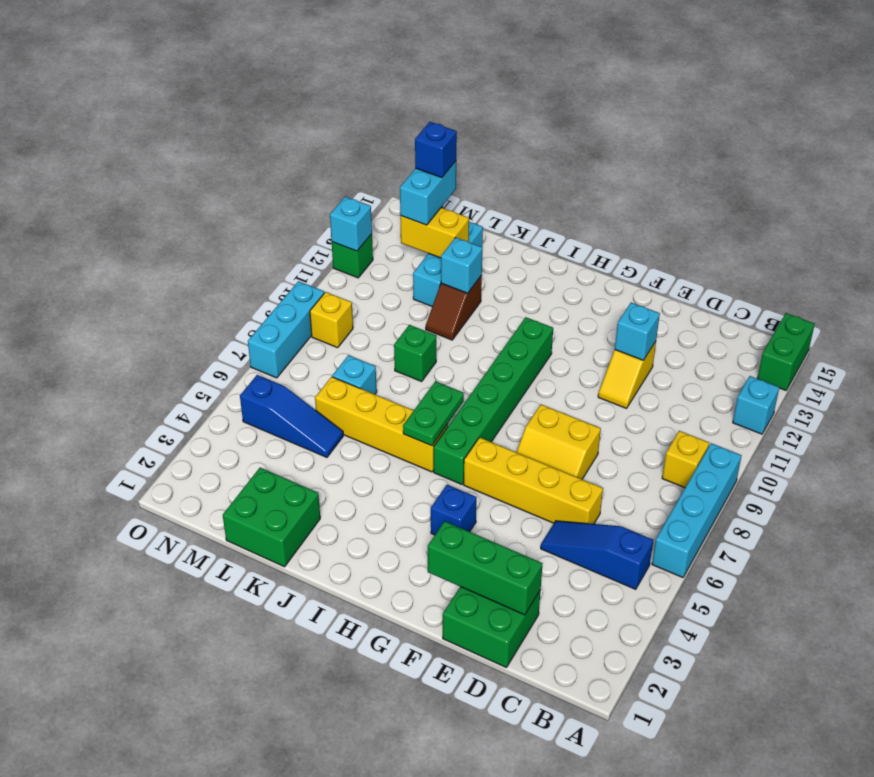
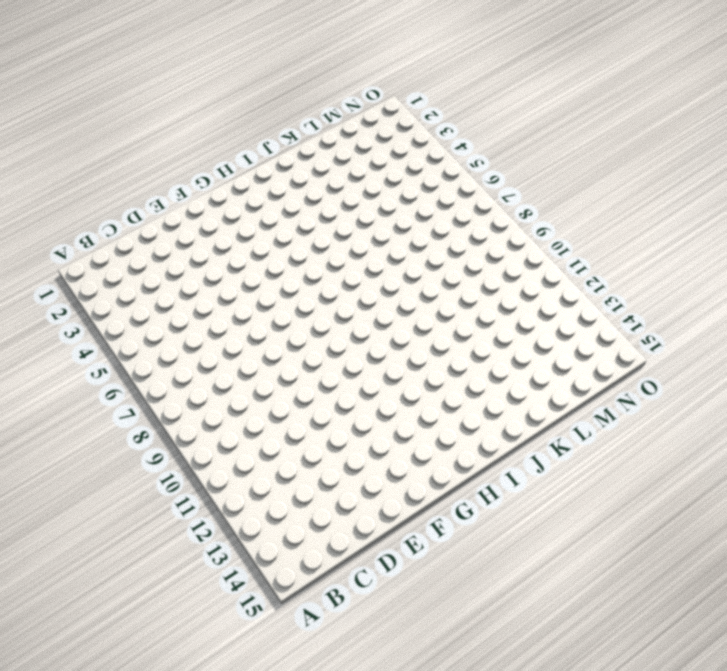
none -> cyan brick A6:A9 level 1
none -> cyan brick A12 level 1
none -> green brick A14:A15 level 1

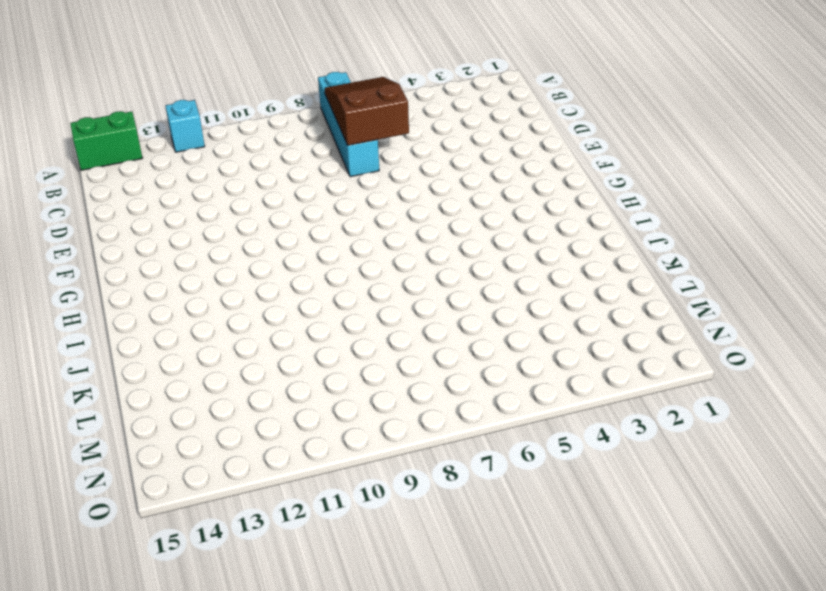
cyan brick A7:D7 level 1 -> cyan brick A6:A9 level 1
brown slope B6:D7 level 2 top D -> none
none -> blue slope B5:D5 level 1 top B
none -> yellow brick B9 level 1
none -> green brick D1:E2 level 1

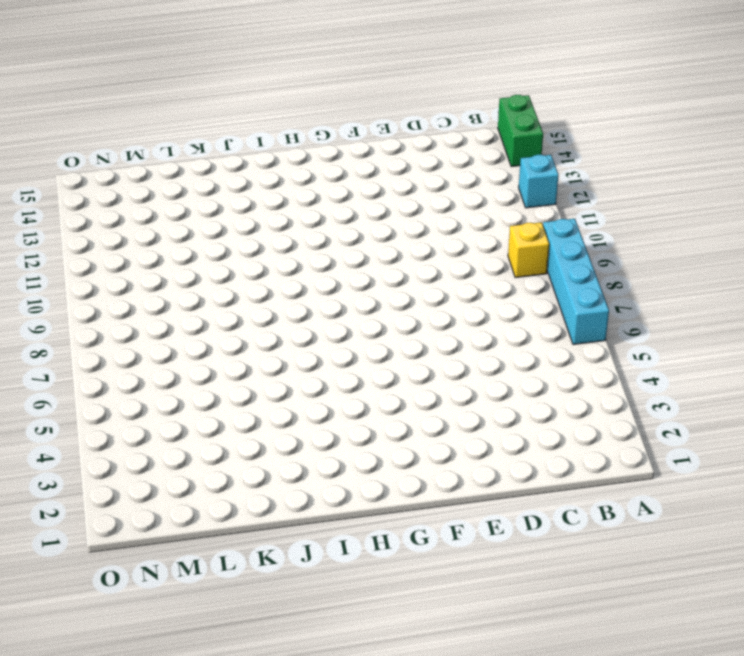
none -> blue slope B5:D5 level 1 top B
none -> green brick D1:E2 level 1
none -> yellow brick D6:G6 level 1

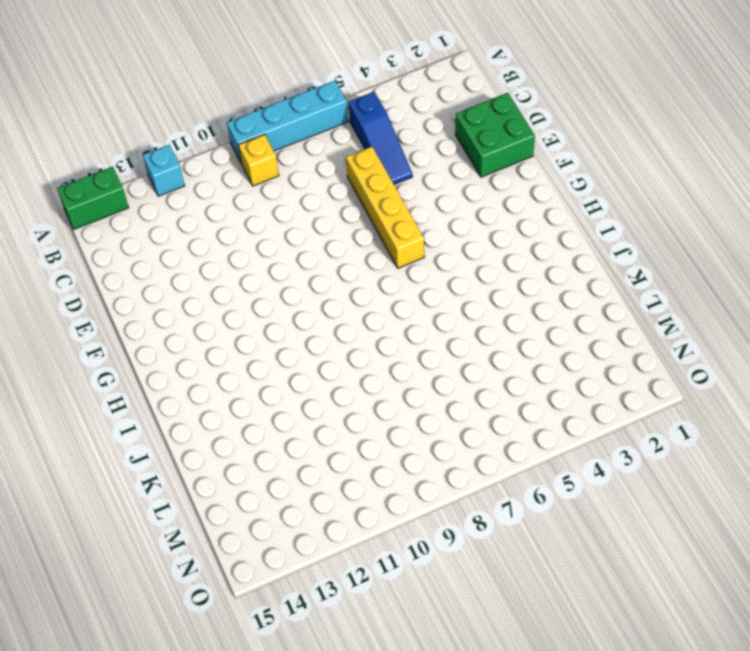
none -> yellow slope E7:F8 level 1 top 8
none -> yellow slope E11:E12 level 1 top 12
none -> blue brick G4 level 1

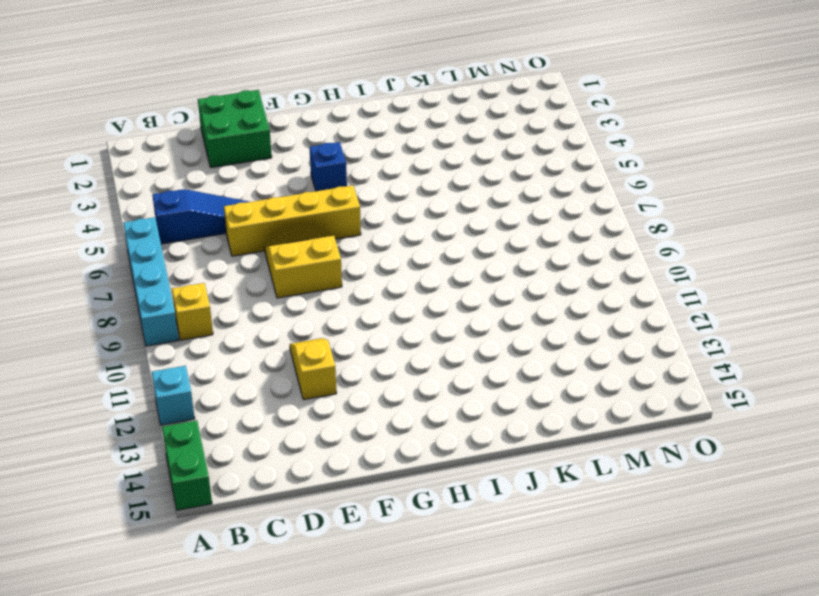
none -> green brick H6:H11 level 1
none -> yellow brick I6:L6 level 1
none -> green brick K1:L2 level 1

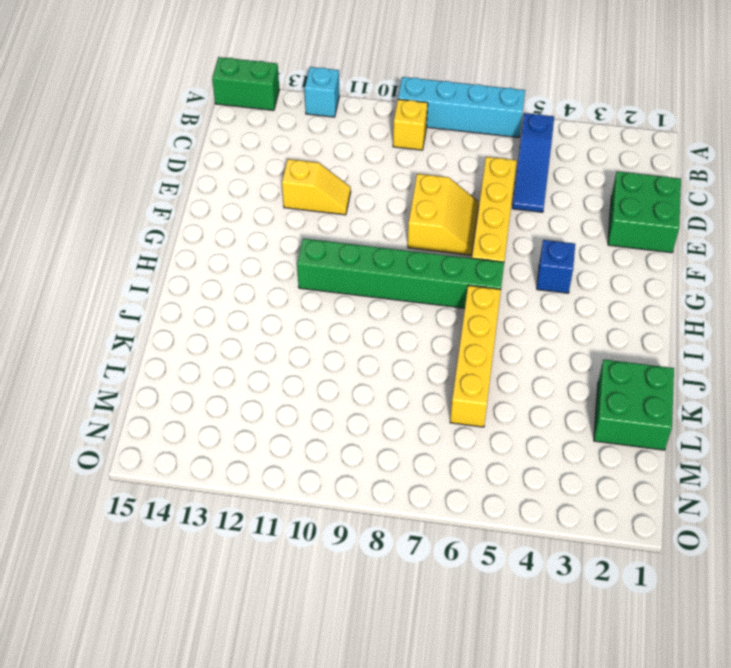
none -> green brick K9 level 1
none -> brown slope K11:K12 level 1 top 12
none -> blue slope L5:N5 level 1 top N

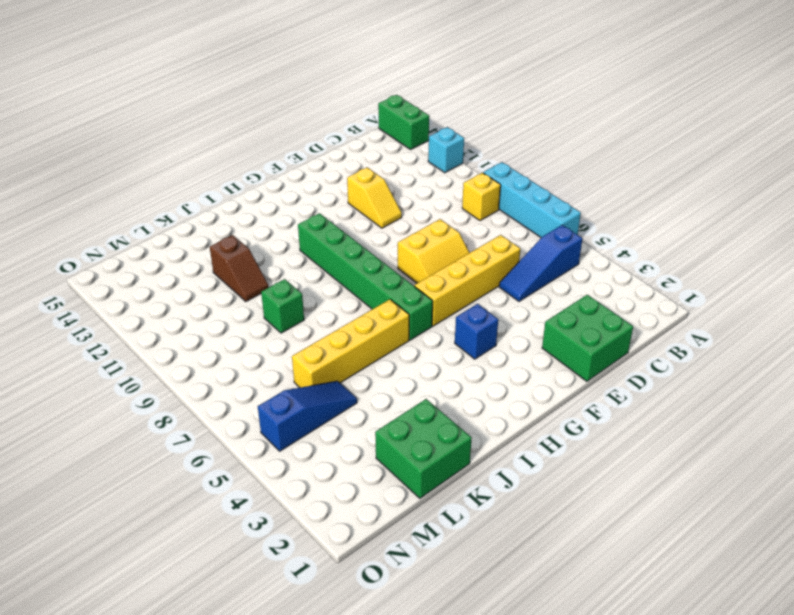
none -> cyan brick L7 level 1
none -> cyan brick L12:L14 level 1
none -> yellow brick N9 level 1

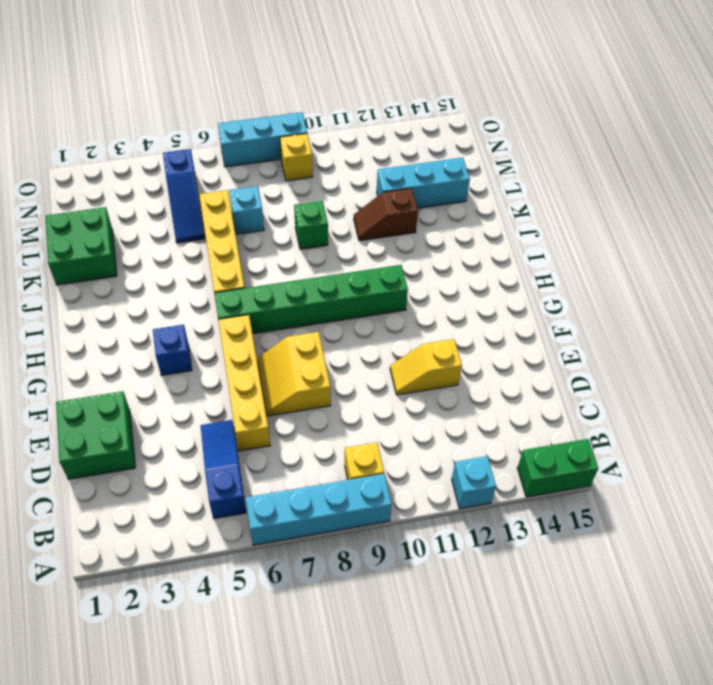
none -> green brick O12 level 1
none -> green brick D2:F2 level 2
none -> cyan brick E12 level 2

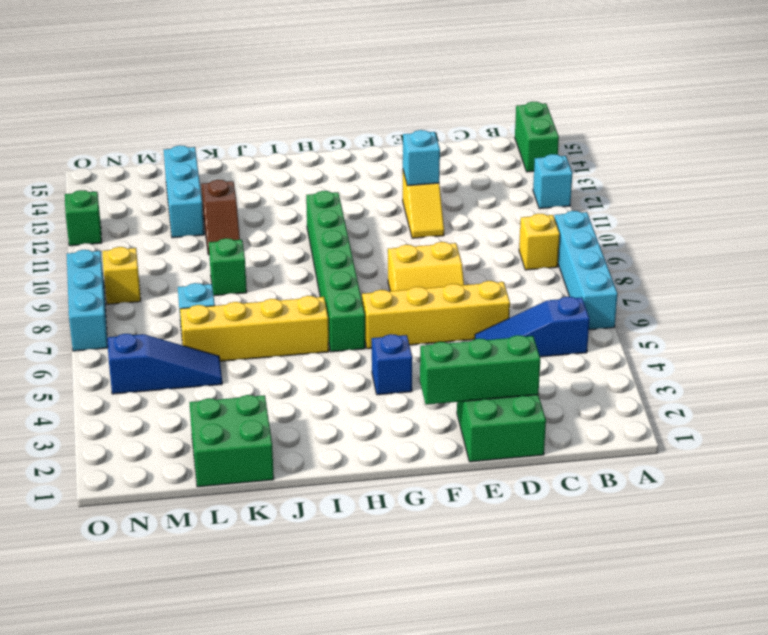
none -> green plate I6:I7 level 2
none -> cyan brick K12 level 2
none -> yellow brick L13:M13 level 2

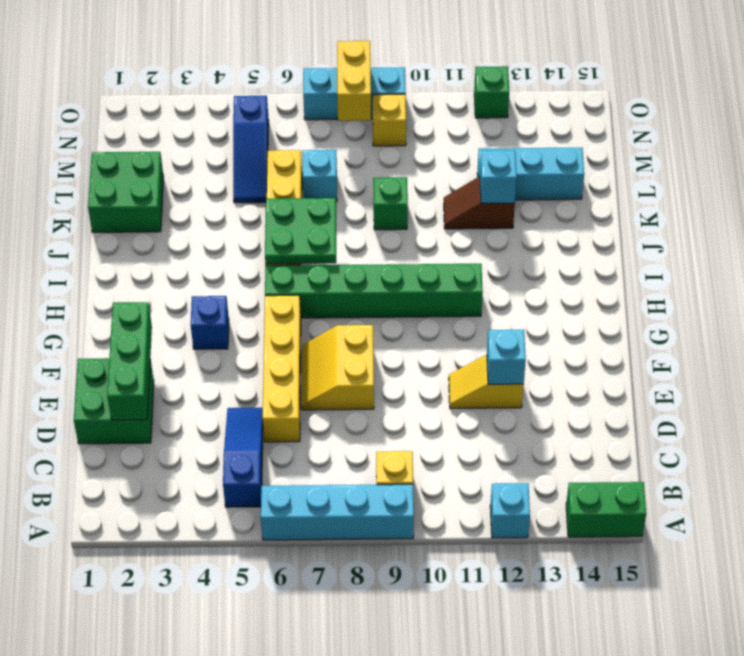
green plate I6:J7 level 2 -> green plate I6:I7 level 2
yellow brick N8:O8 level 2 -> yellow brick L13:M13 level 2
none -> cyan brick O12 level 2
none -> cyan brick M13:M14 level 3
none -> blue brick M14 level 4

